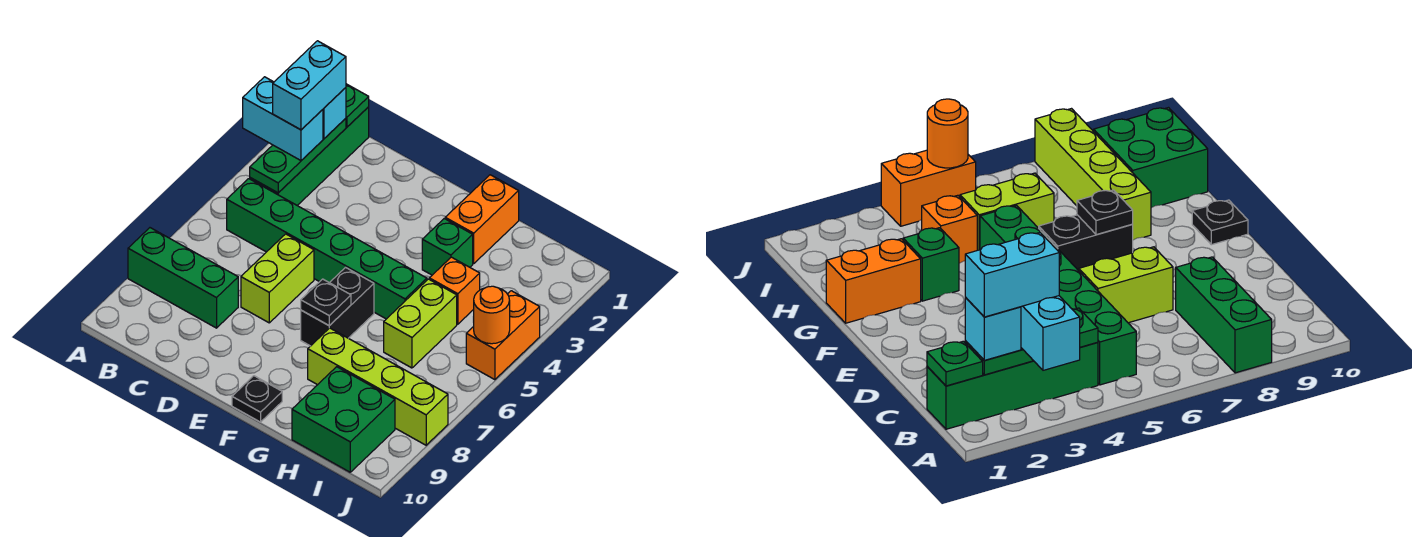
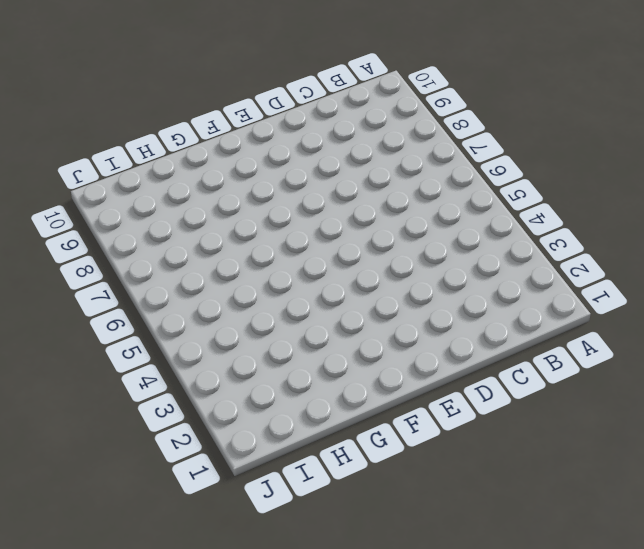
none -> green brick A8:C8 level 1
none -> green brick B1:B4 level 1
none -> green brick B5:G5 level 1

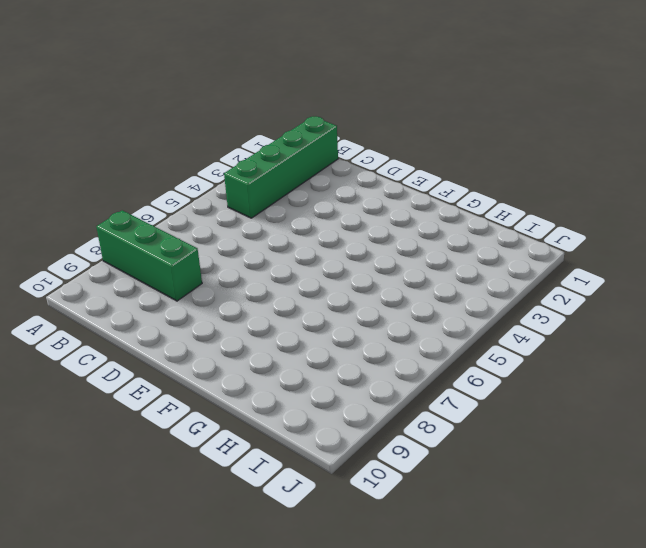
none -> green brick B5:G5 level 1
none -> lime brick D6:D7 level 1
none -> black brick F6:F7 level 1

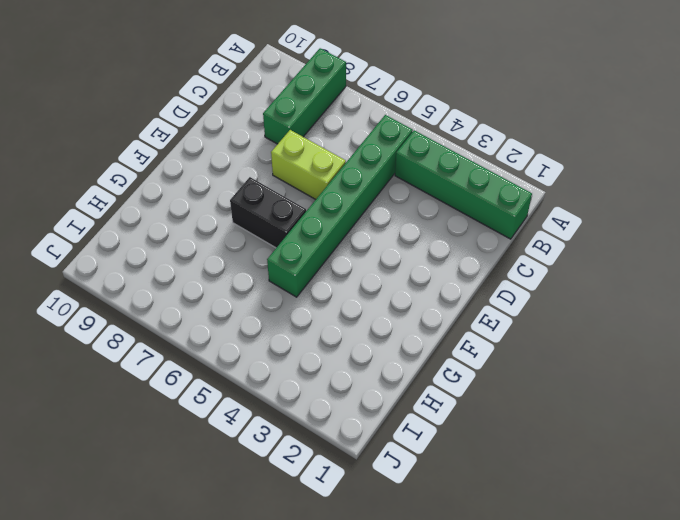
none -> black plate F10 level 1
none -> orange brick G1:G2 level 1
none -> green brick G3 level 1

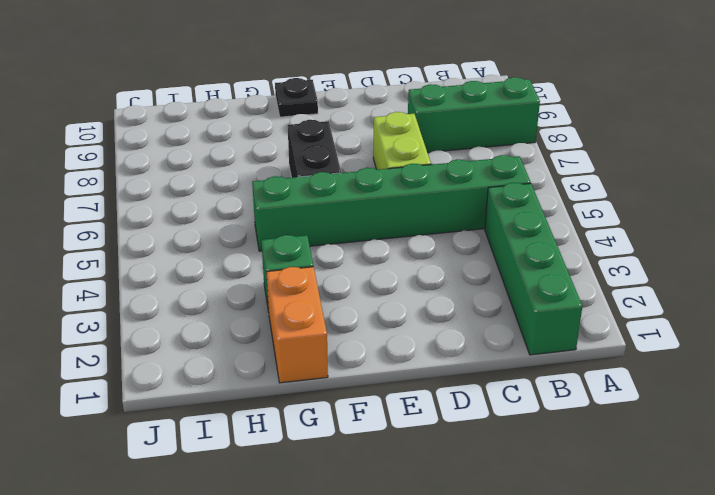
none -> lime brick G8:J8 level 1
none -> orange brick H4 level 1
none -> lime brick H5:H6 level 1

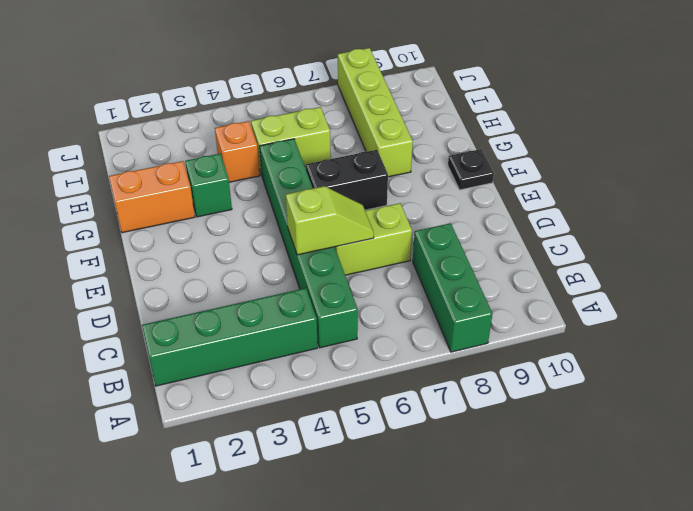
lime slope D5:D6 level 2 top 5 -> none
none -> green brick H9:I10 level 1
none -> orange brick J4:J5 level 1
none -> green plate B1 level 2

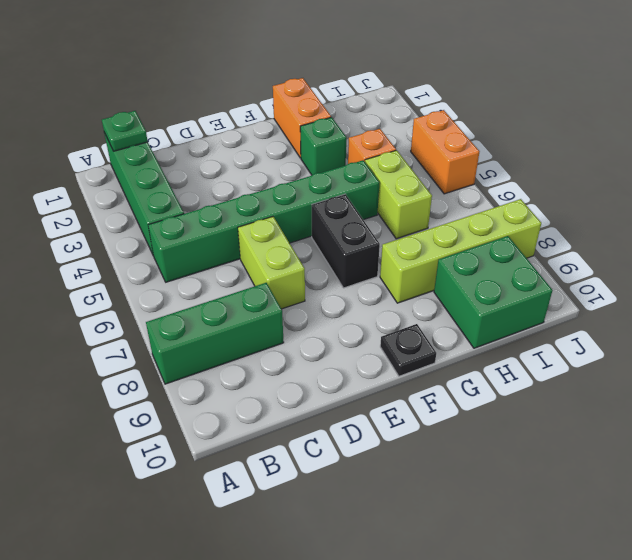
none -> green plate B2:B4 level 2
none -> black plate F7 level 2
none -> orange round brick J5 level 2

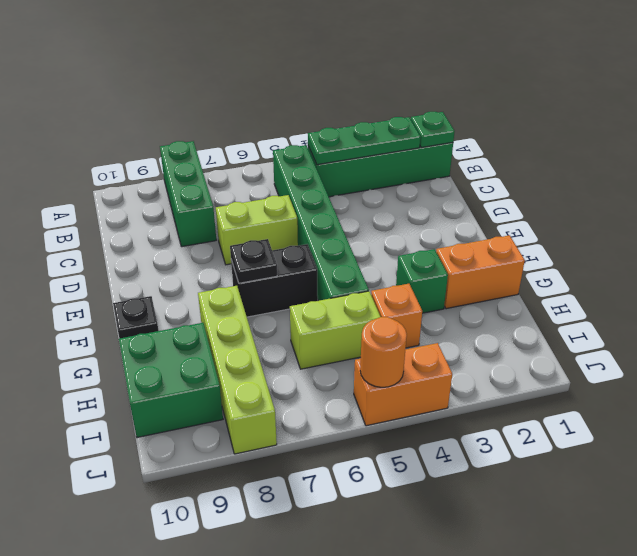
none -> cyan brick A3:B3 level 3
none -> cyan brick B2 level 3
none -> cyan brick B2:B3 level 4

